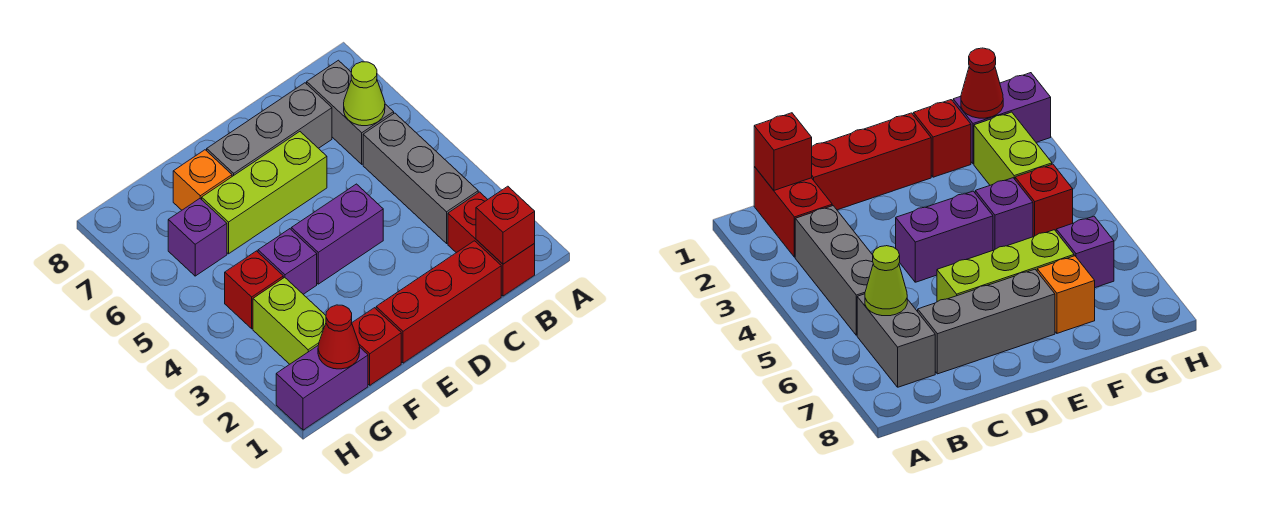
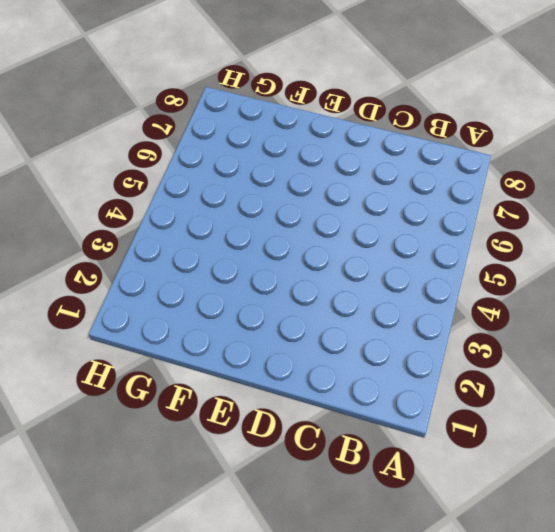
none -> red brick B1:B2 level 1
none -> grey brick B3:B5 level 1
none -> grey brick B6:B7 level 1

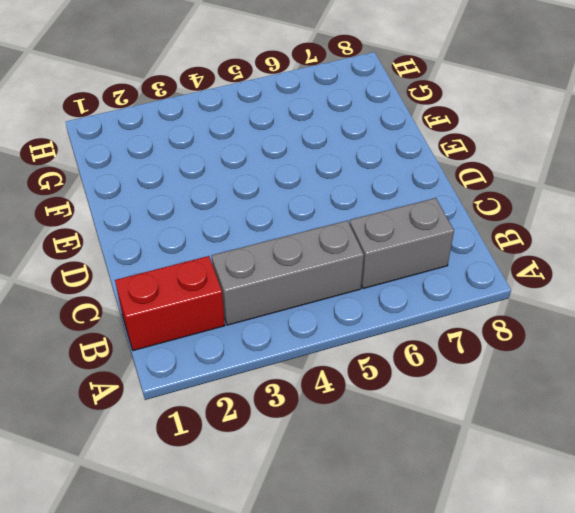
none -> red brick C1:E1 level 1
none -> grey brick C7:E7 level 1
none -> purple brick D4:E4 level 1

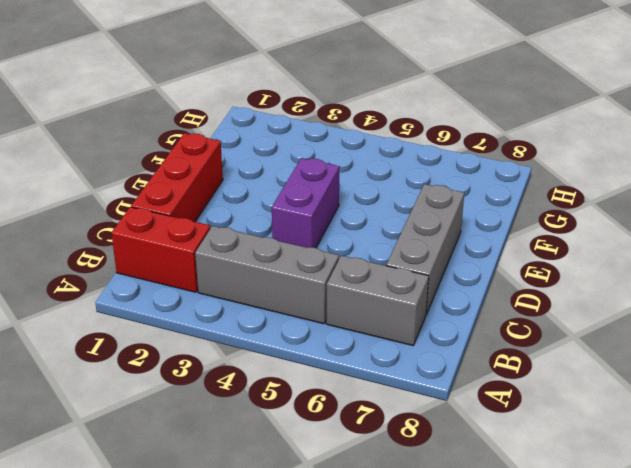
none -> lime brick D6:F6 level 1
none -> red brick F1 level 1
none -> purple brick F4 level 1

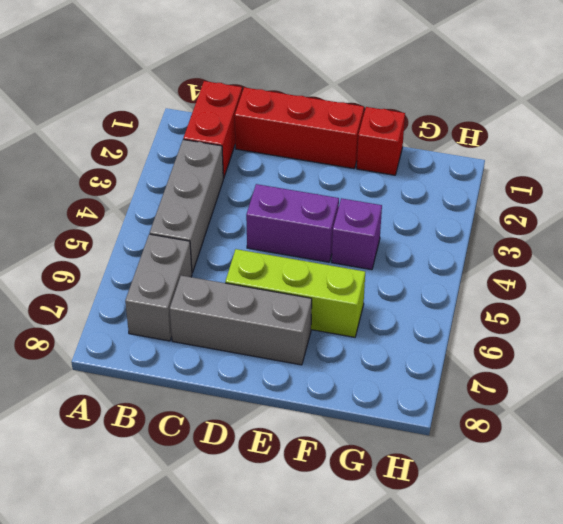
none -> orange brick F7 level 1
none -> purple brick G1:H1 level 1
none -> lime brick G2:G3 level 1

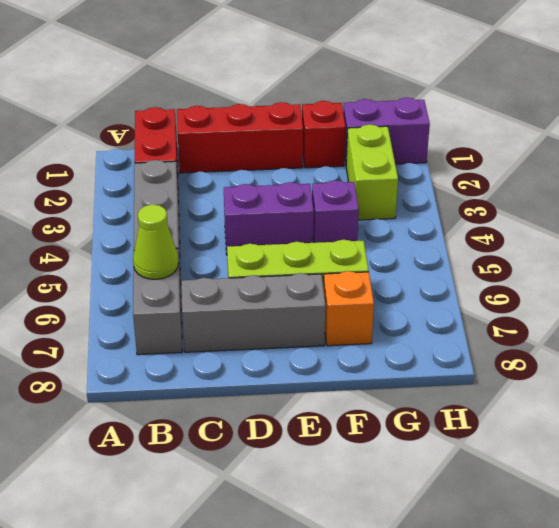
none -> red brick G4 level 1
none -> purple brick G6 level 1
none -> red brick B1 level 2

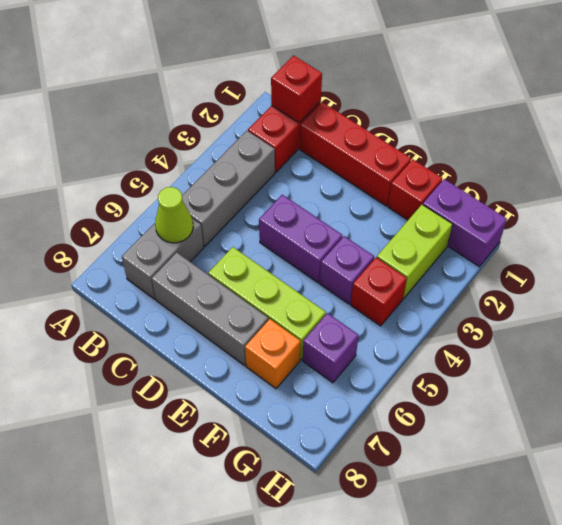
none -> red cone G1 level 2

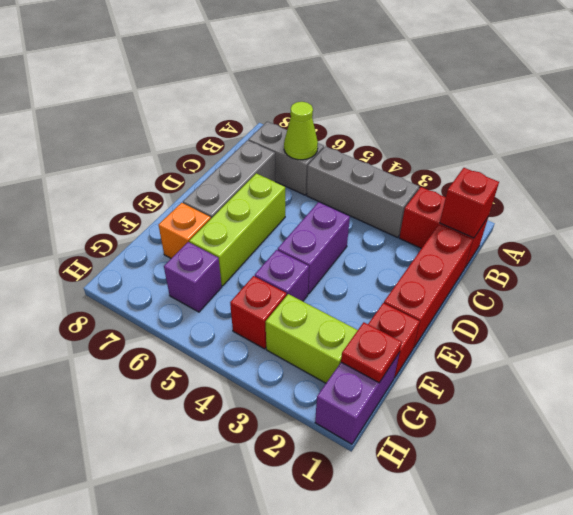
red plate G1 level 2 -> red cone G1 level 2

